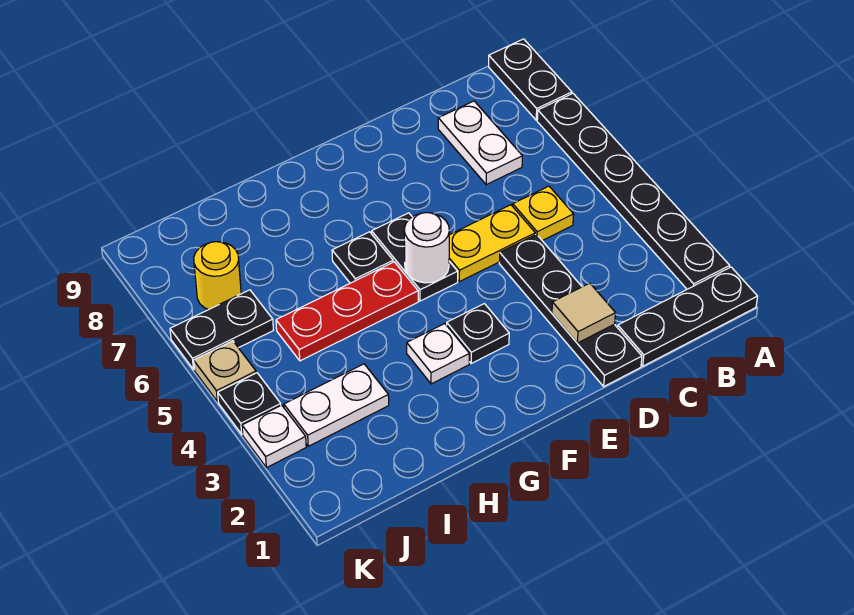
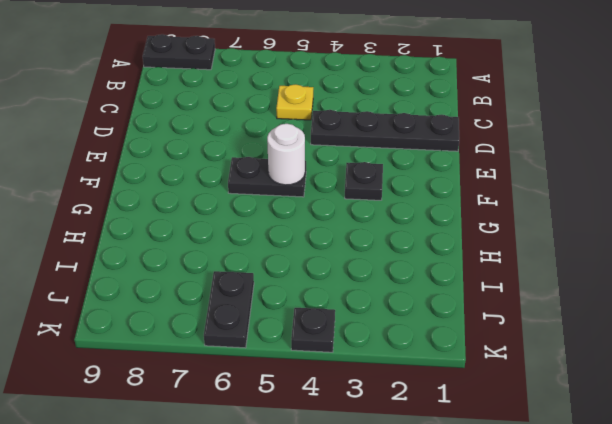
none -> black plate A1:C1 level 1
none -> black plate A2:A7 level 1
none -> white plate C7:C8 level 1

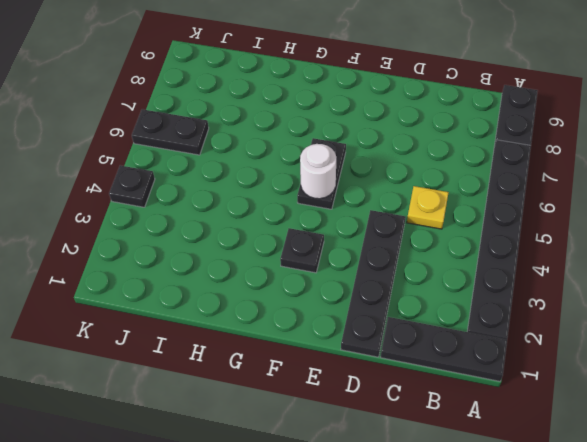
none -> white plate C7:C8 level 1
none -> yellow plate D5:E5 level 1
none -> white plate G3 level 1

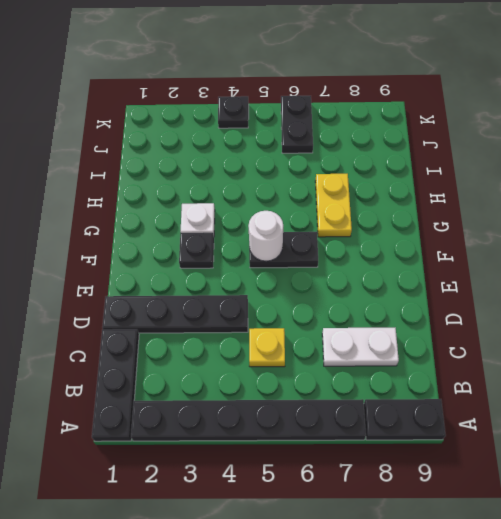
yellow plate G7:H7 level 1 -> yellow plate D5:E5 level 1
none -> red plate G5:I5 level 1
none -> black plate G6 level 1
none -> white plate I3:J3 level 1

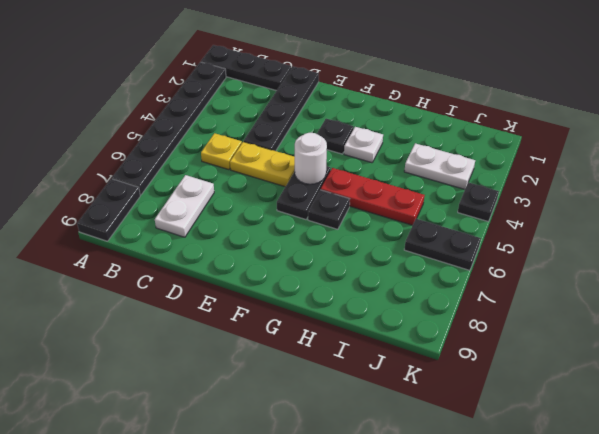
none -> yellow round brick J7 level 1
none -> white plate K3 level 1
none -> tan plate K5 level 1

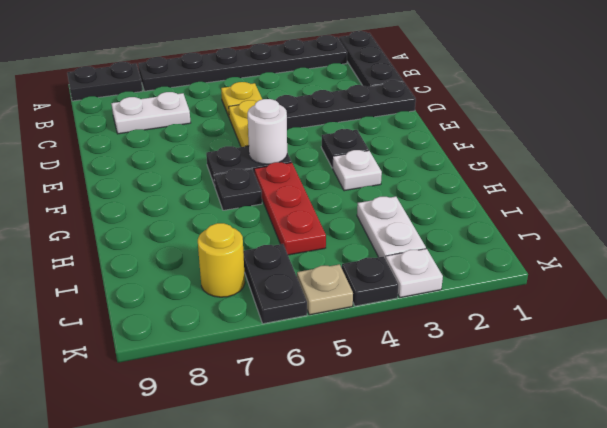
none -> tan tile D2 level 2

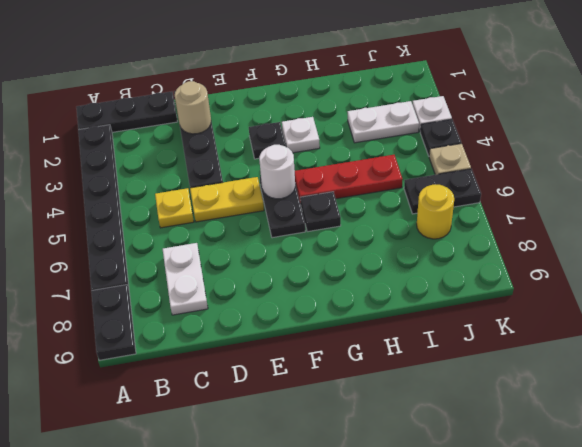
tan round brick D2 level 2 -> tan tile D2 level 2

